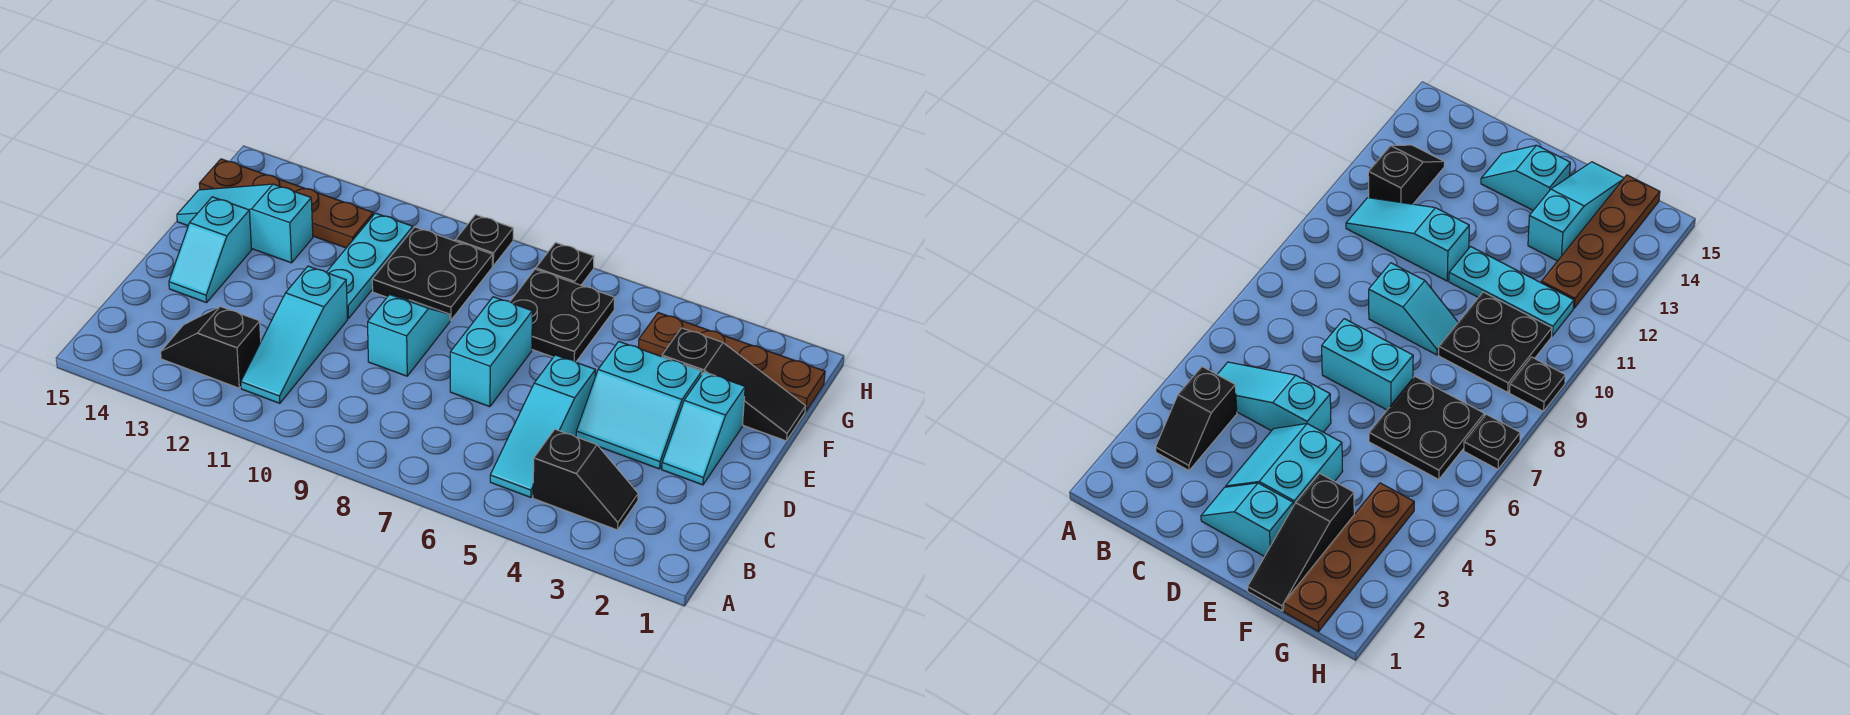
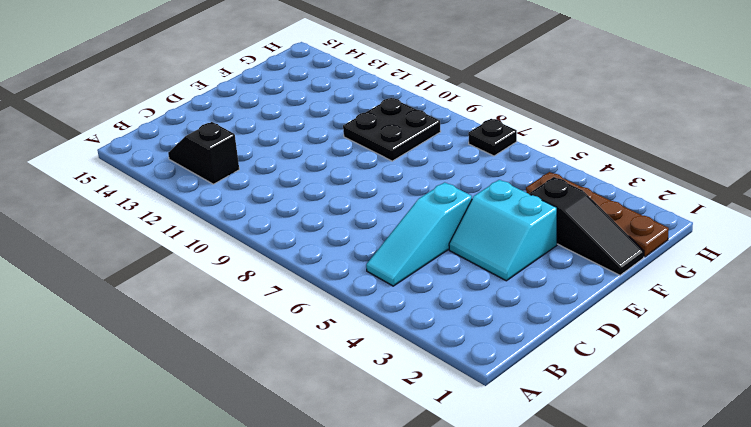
none -> black slope B3:B4 level 1 top 4
none -> cyan slope B11:D11 level 1 top D
none -> cyan slope D2:E2 level 1 top E

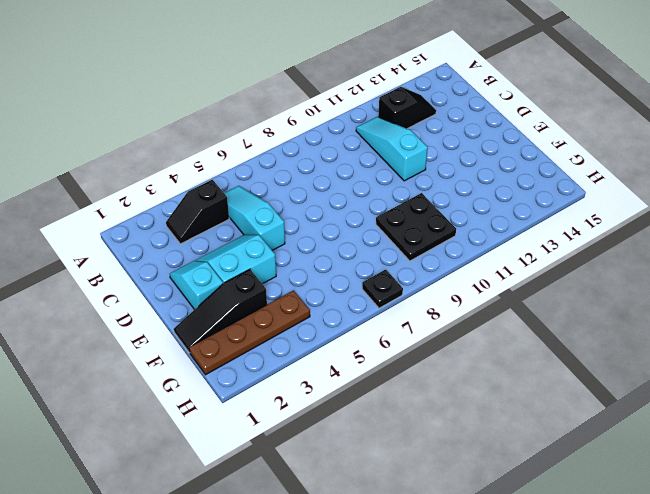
none -> cyan brick D7:E7 level 1
none -> cyan slope D9:E9 level 1 top D
none -> cyan slope D14:E14 level 1 top E

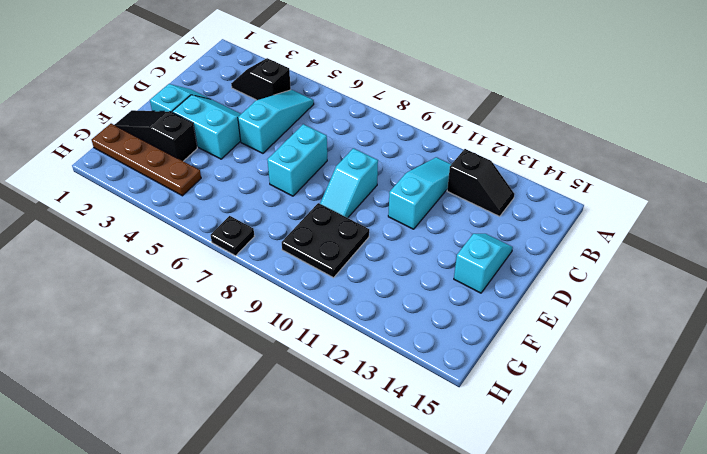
none -> cyan plate E11:G11 level 1
none -> black plate F6:G7 level 1
none -> cyan slope F13:F15 level 1 top 13

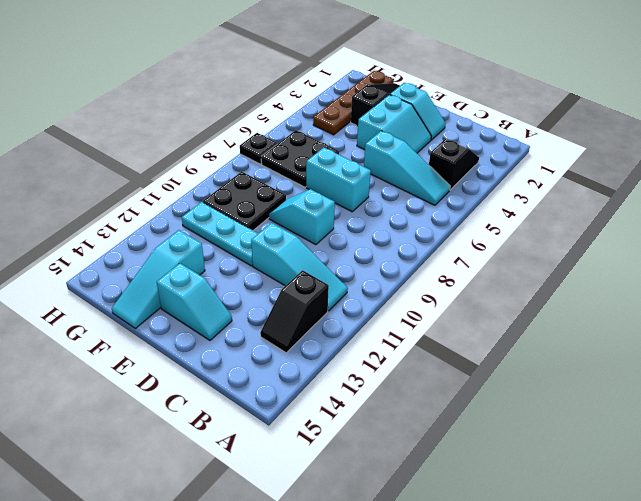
none -> brown plate G12:G15 level 1
none -> black plate H9 level 1

